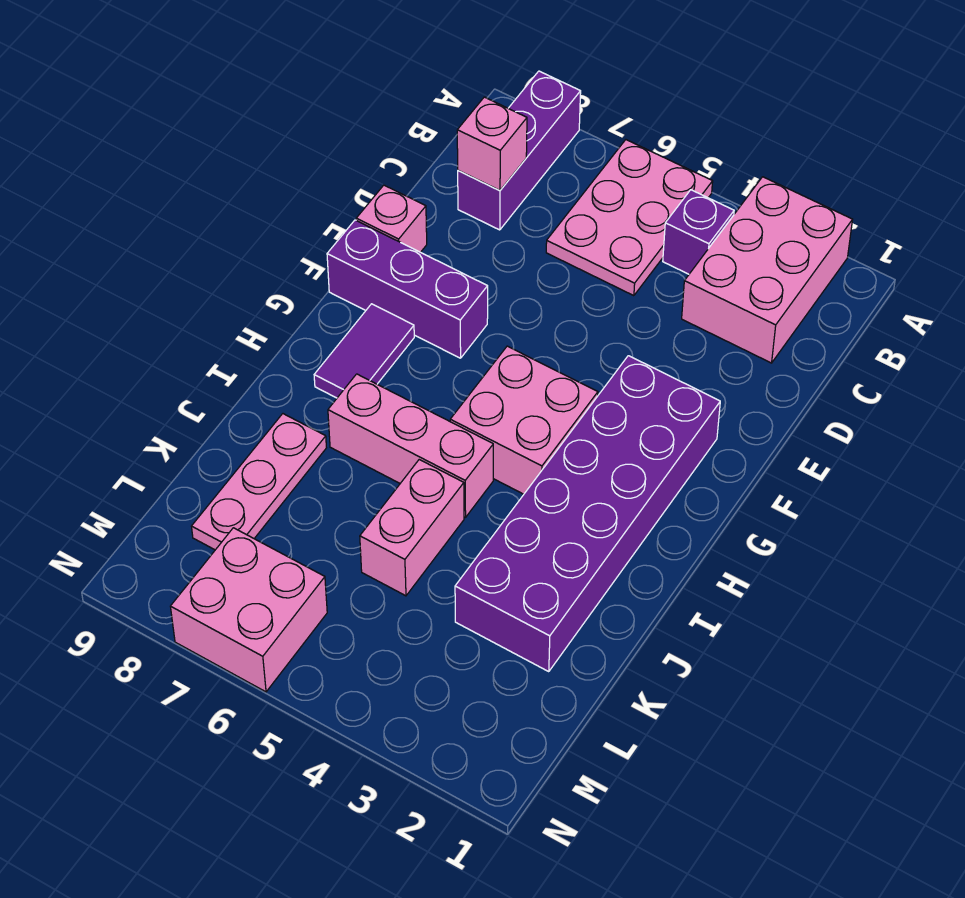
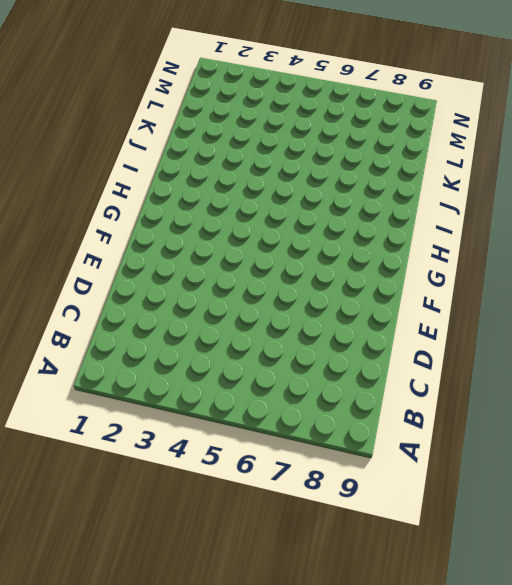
none -> pink brick A2:C3 level 1
none -> pink plate A5:C6 level 1
none -> purple brick A8:C8 level 1

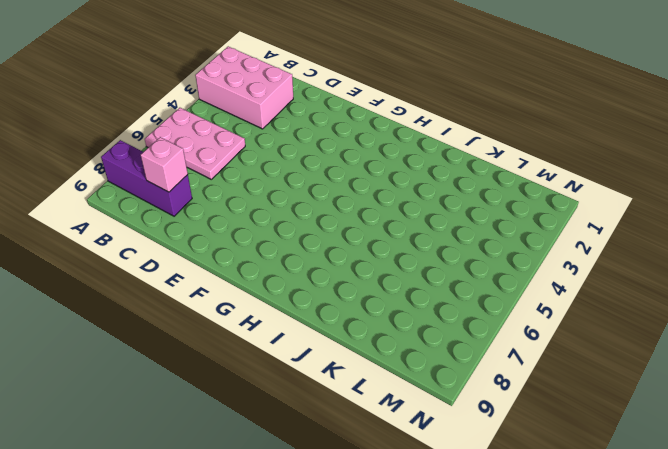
none -> purple brick B4 level 1
none -> pink brick E9 level 1
none -> purple brick F2:K3 level 1

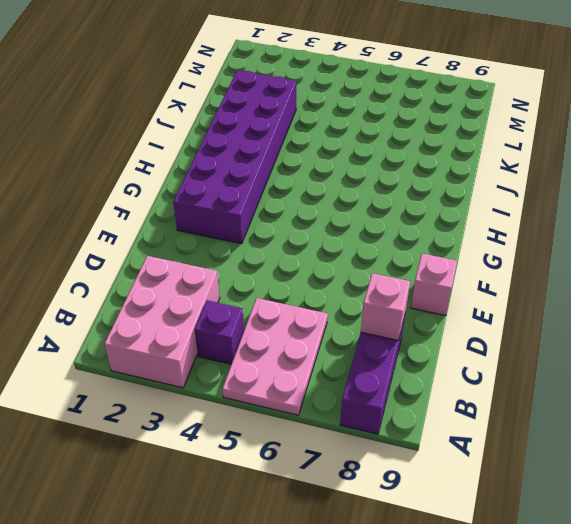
none -> purple brick F7:F9 level 1
none -> pink brick G4:H5 level 1
none -> purple tile G8:H8 level 1

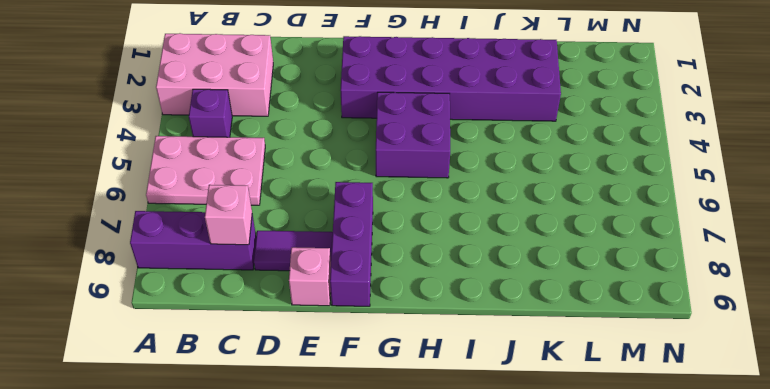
purple tile D8:E8 level 1 -> purple tile G8:H8 level 1
purple brick G4:H5 level 1 -> pink brick G4:H5 level 1
none -> pink brick I5:I7 level 1
none -> pink brick J5:K5 level 1
none -> pink plate J8:L8 level 1

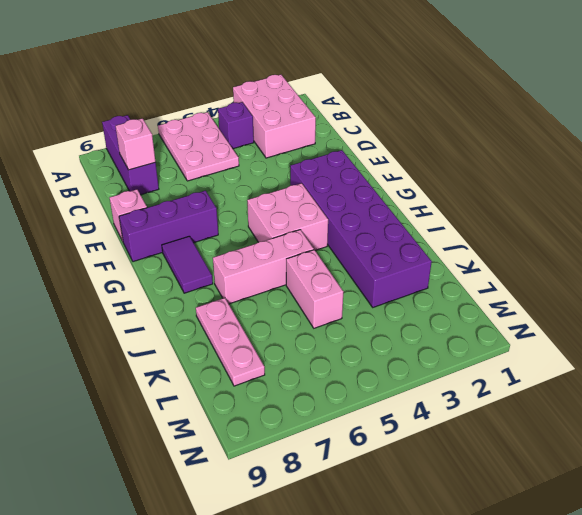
none -> pink brick M6:N7 level 1

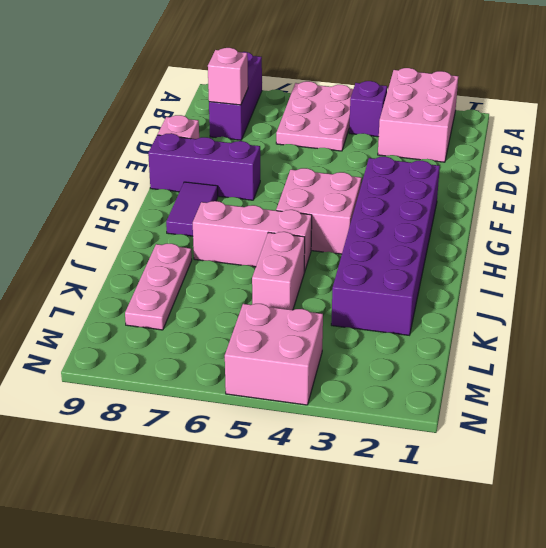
pink brick M4:N5 level 1 -> pink brick M6:N7 level 1

